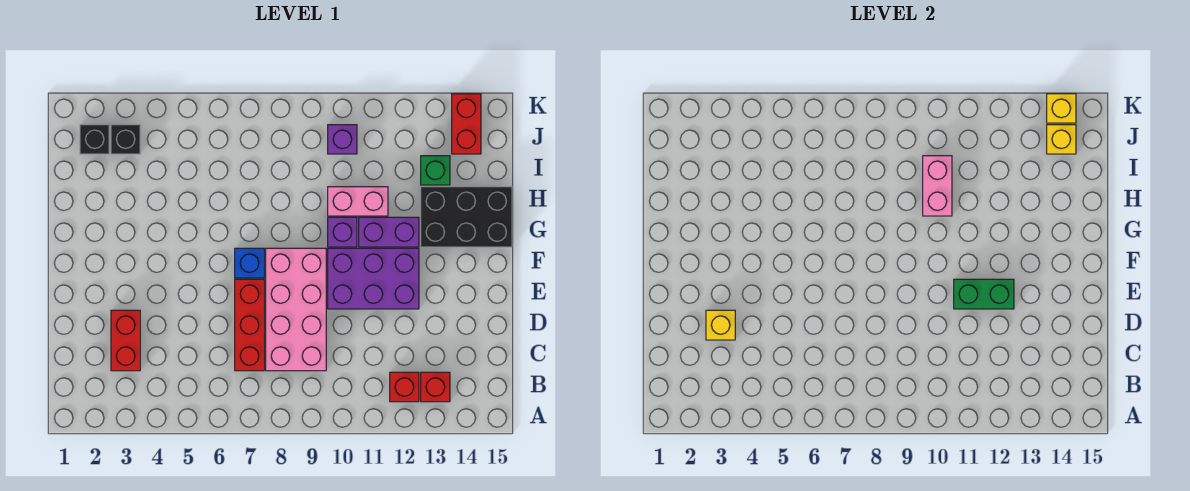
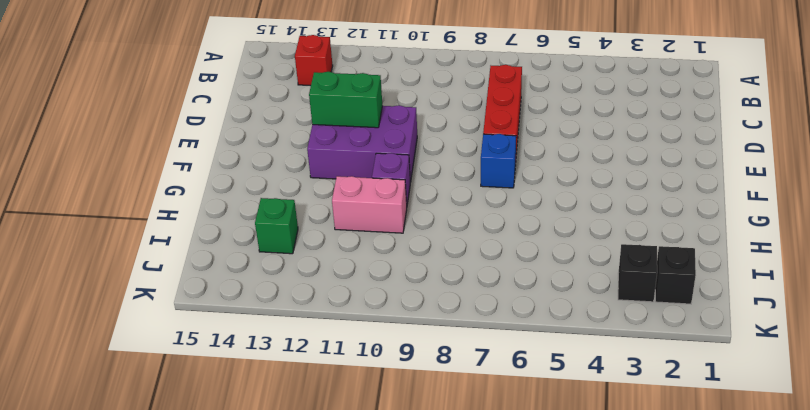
none -> red brick B12 level 1
none -> red brick C3:D3 level 1
none -> pink brick C8:F9 level 1

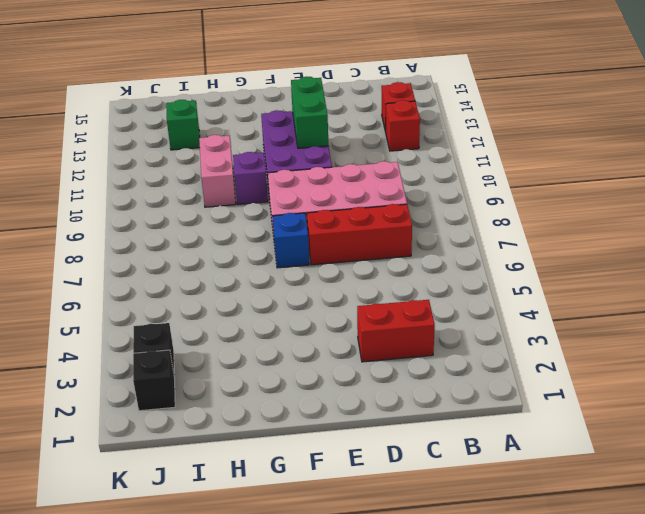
none -> purple brick G11:G12 level 1
none -> black brick G13:H15 level 1
none -> purple brick J10 level 1

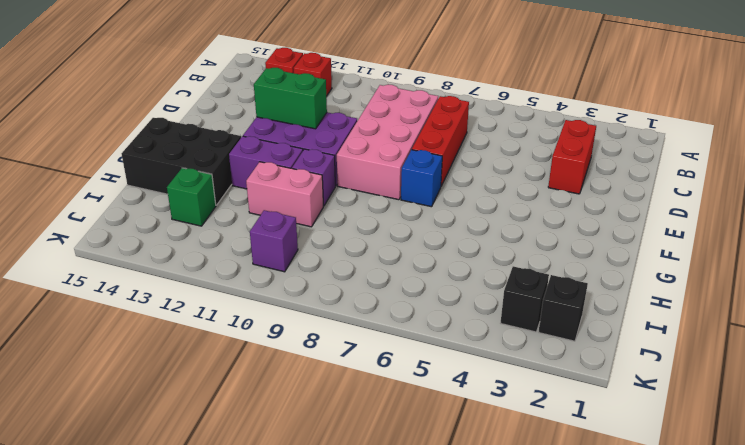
none -> red brick J14:K14 level 1
none -> yellow brick D3 level 2
none -> pink brick H10:I10 level 2

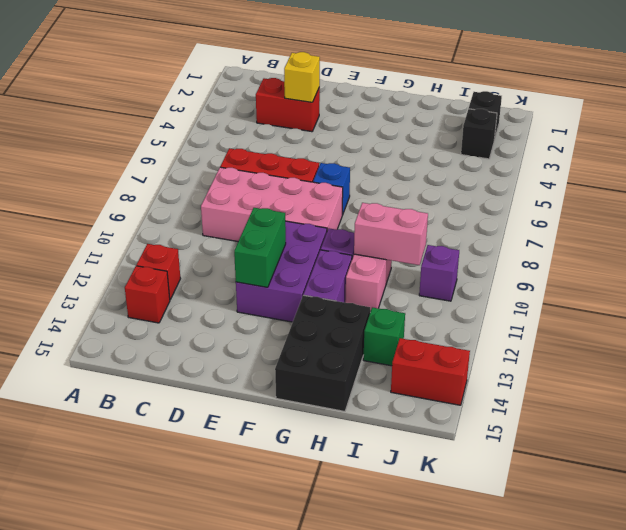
none -> yellow brick J14 level 2
none -> yellow brick K14 level 2

